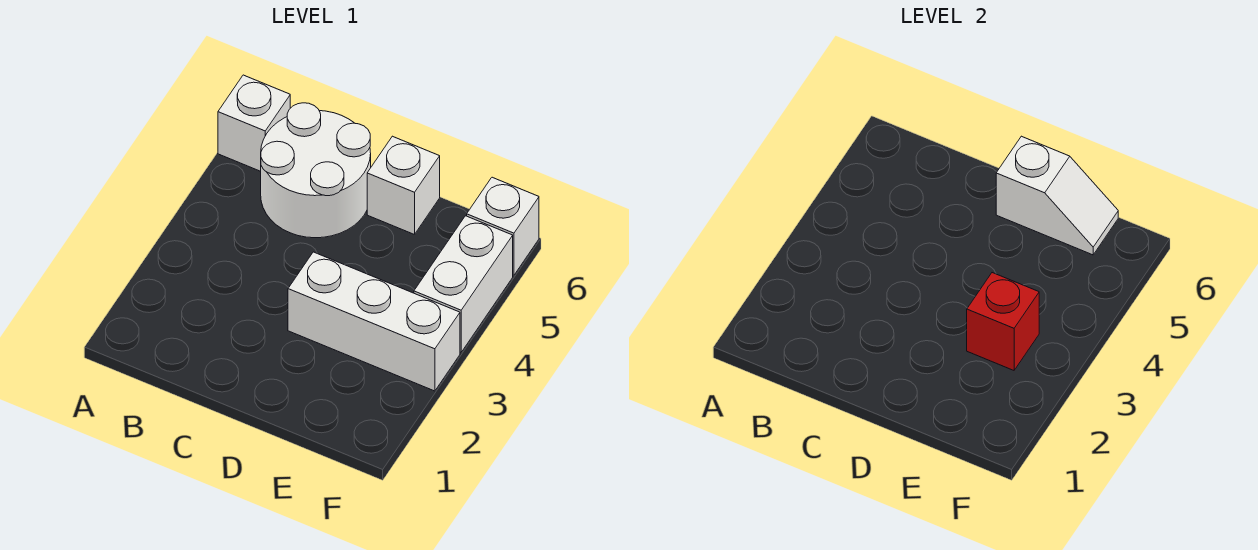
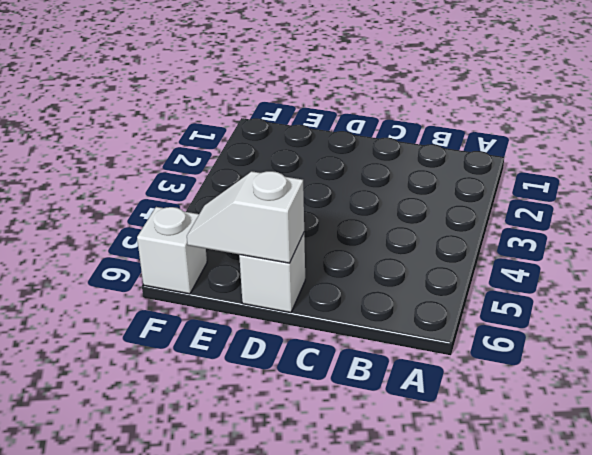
none -> white brick A6 level 1
none -> white round brick B5:C6 level 1

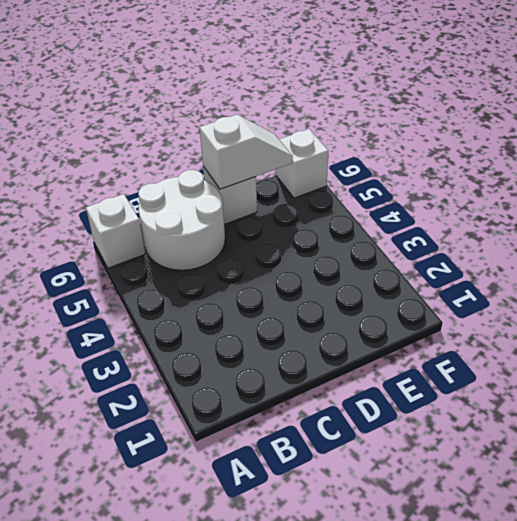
none -> white brick D3:F3 level 1
none -> white brick F4:F5 level 1

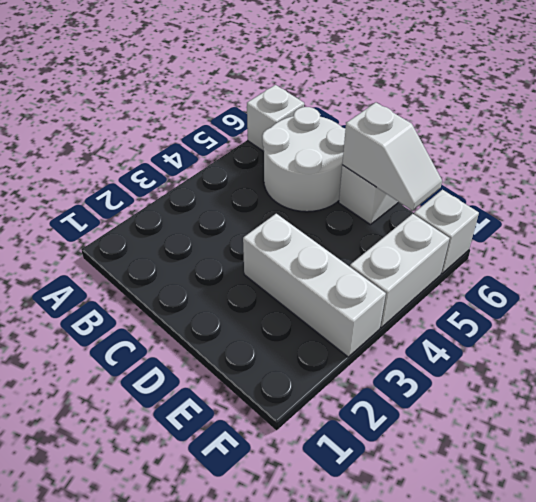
none -> red brick E3 level 2

